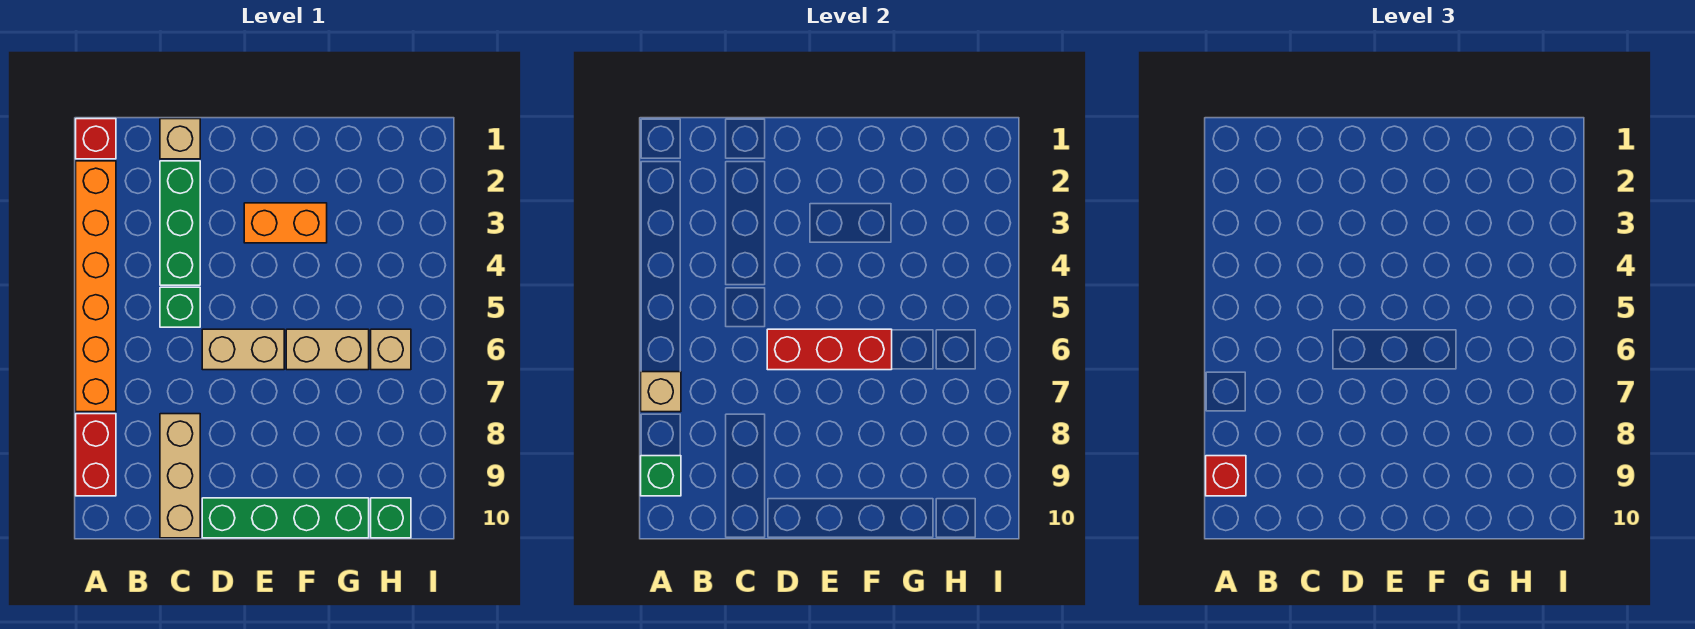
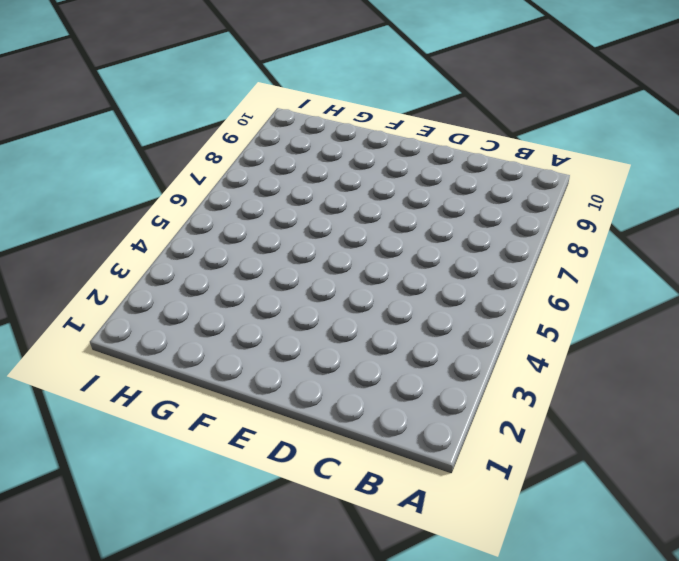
none -> red brick A1 level 1
none -> orange brick A2:A7 level 1
none -> red brick A8:A9 level 1

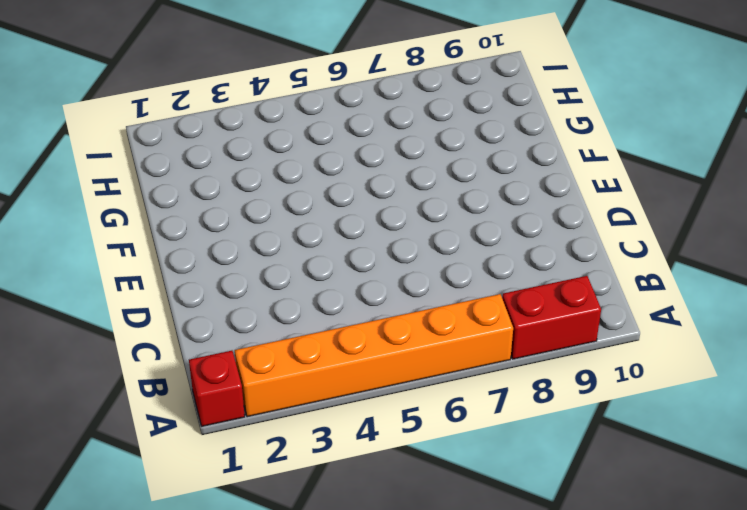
none -> tan brick C1 level 1
none -> green brick C2:C4 level 1
none -> green brick C5 level 1

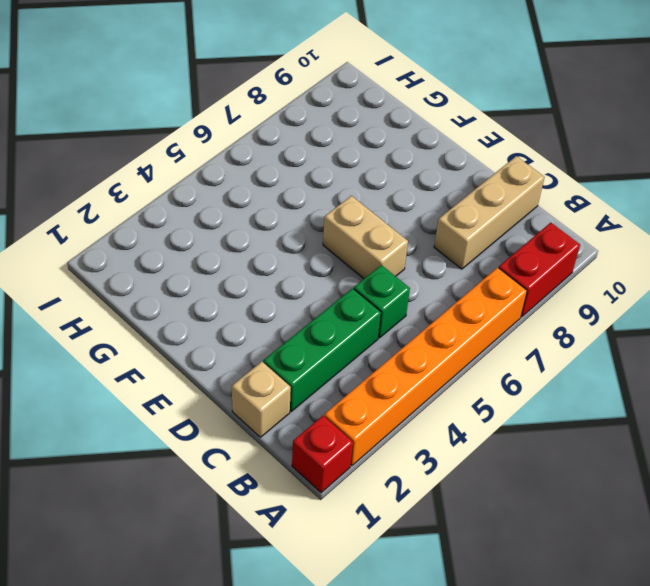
none -> green brick D10:G10 level 1
none -> orange brick E3:F3 level 1
none -> tan brick F6:G6 level 1

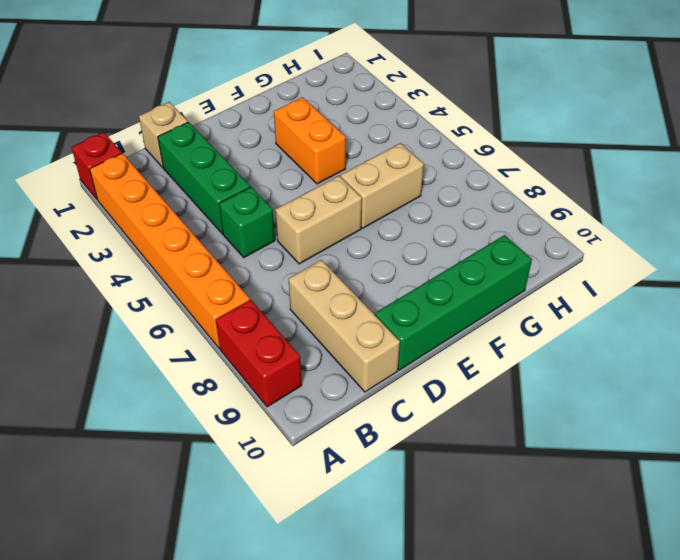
orange brick F3:F4 level 1 -> orange brick E3:F3 level 1
none -> tan brick H6 level 1
none -> green brick H10 level 1
none -> tan brick A7 level 2

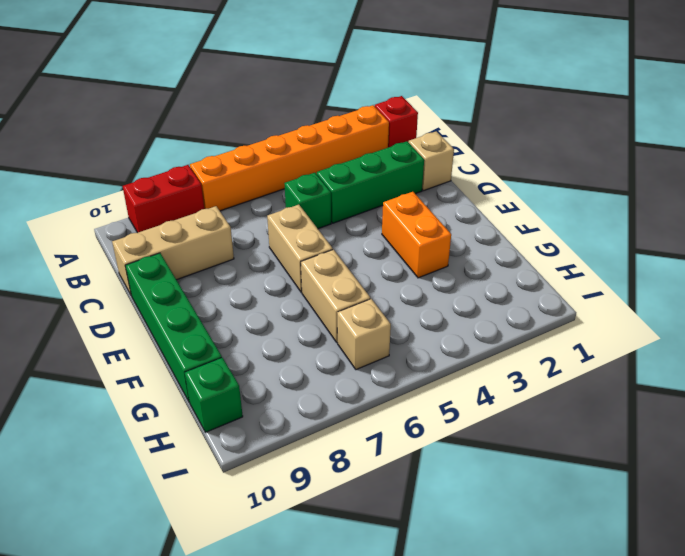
none -> tan brick A7 level 2
none -> green brick A9 level 2
none -> red brick D6:F6 level 2

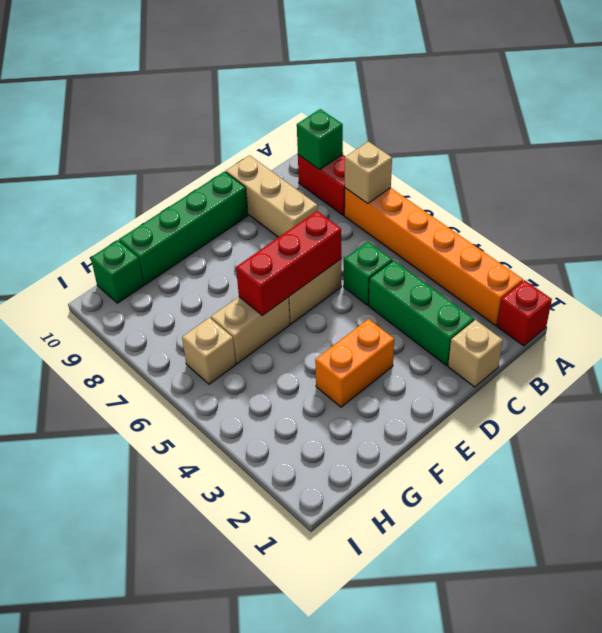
none -> red brick A9 level 3

